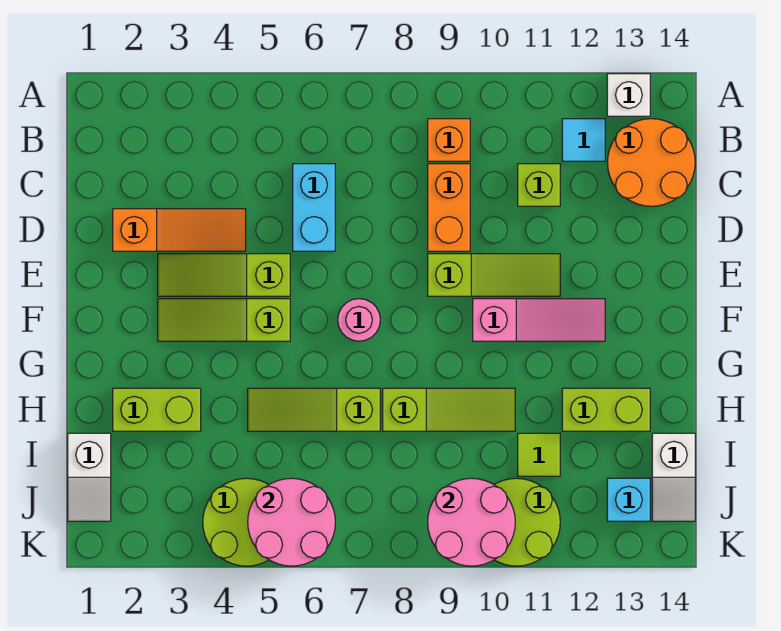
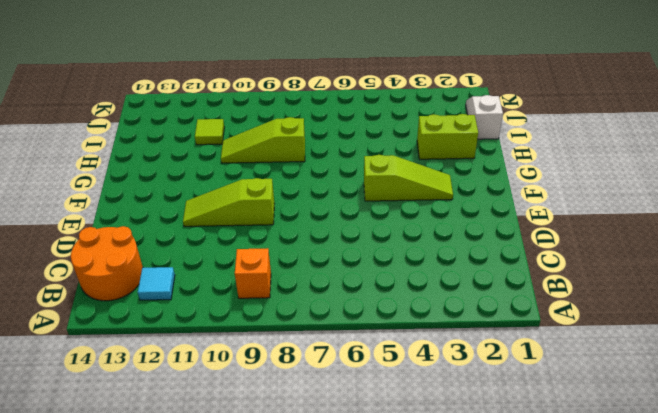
none -> white brick A13 level 1
none -> cyan brick C6:D6 level 1
none -> orange brick C9:D9 level 1

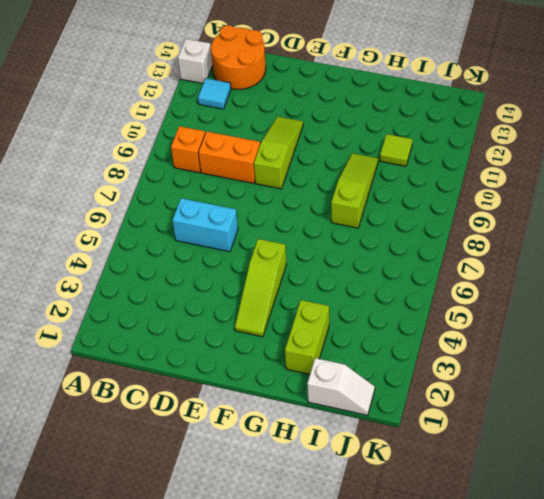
none -> lime brick C11 level 1
none -> orange slope D2:D4 level 1 top 2
none -> lime slope E3:E5 level 1 top 5

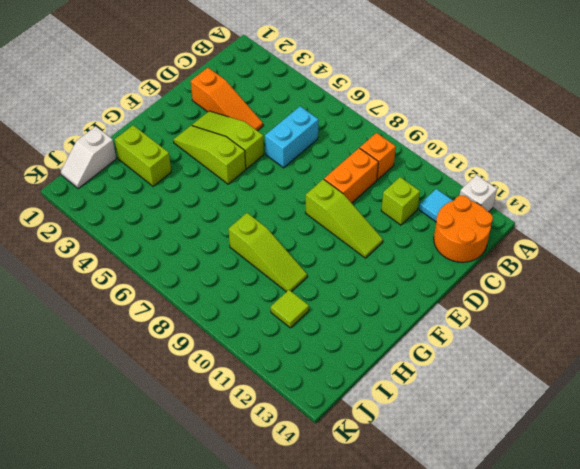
none -> pink round brick F7 level 1
none -> pink slope F10:F12 level 1 top 10
none -> lime slope H5:H7 level 1 top 7

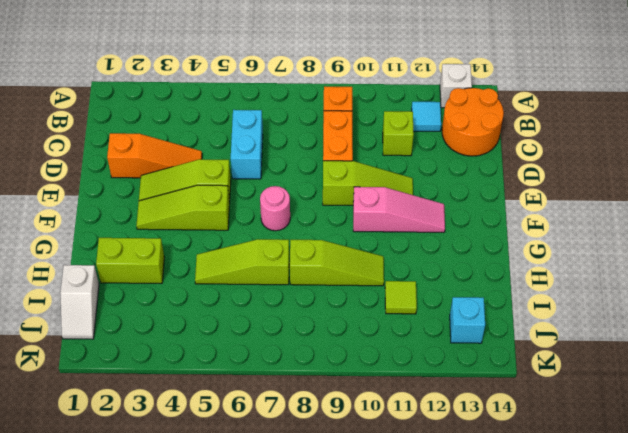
none -> lime brick H12:H13 level 1
none -> white slope I14:J14 level 1 top I
none -> lime round brick J4:K5 level 1

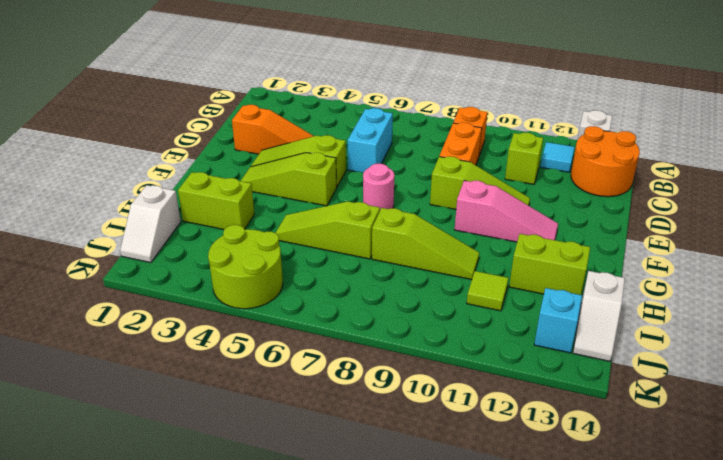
none -> lime round brick J10:K11 level 1
none -> pink round brick J5:K6 level 2
none -> pink round brick J9:K10 level 2

